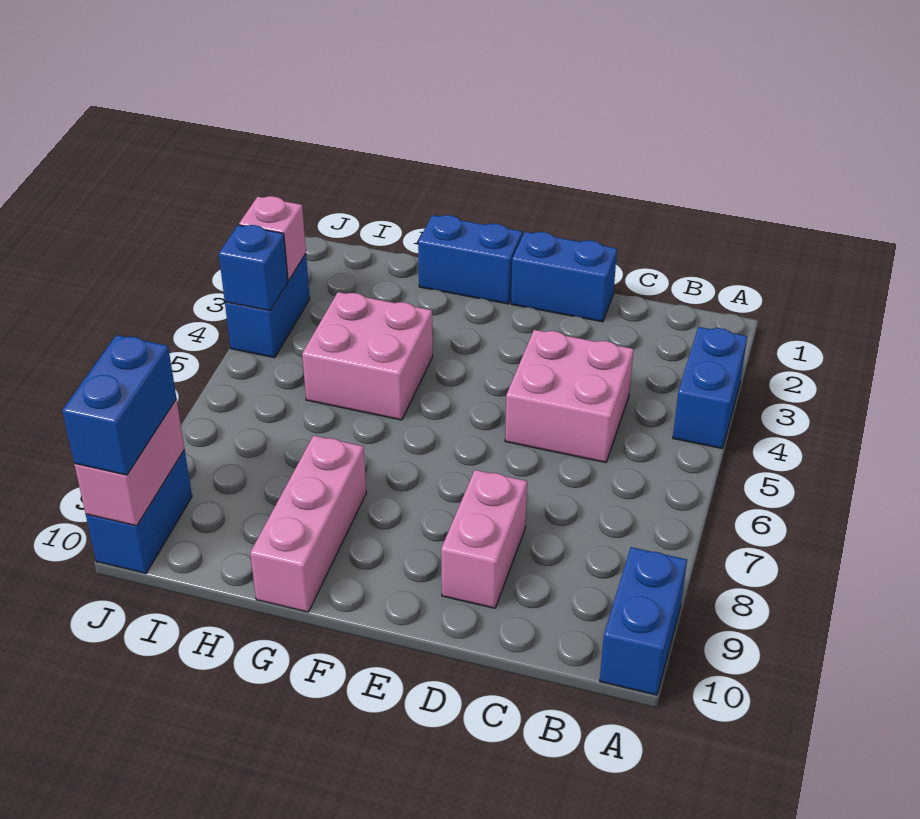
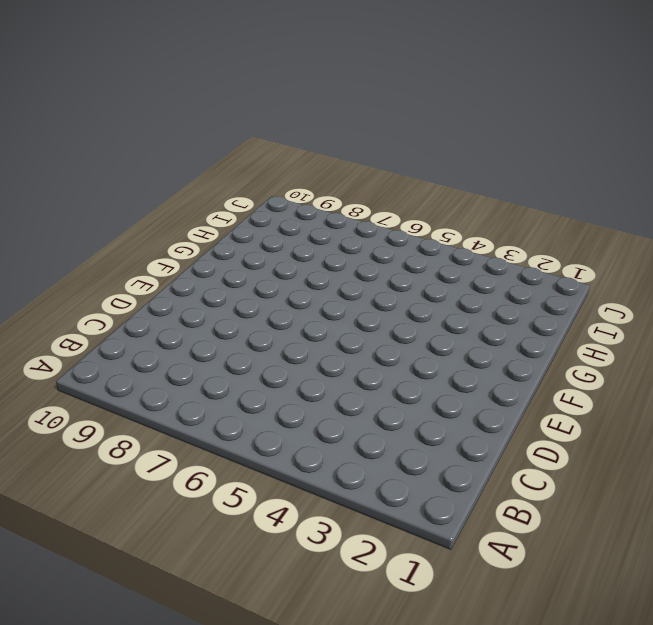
none -> blue brick A3:A4 level 1
none -> blue brick A9:A10 level 1
none -> pink brick C4:D5 level 1

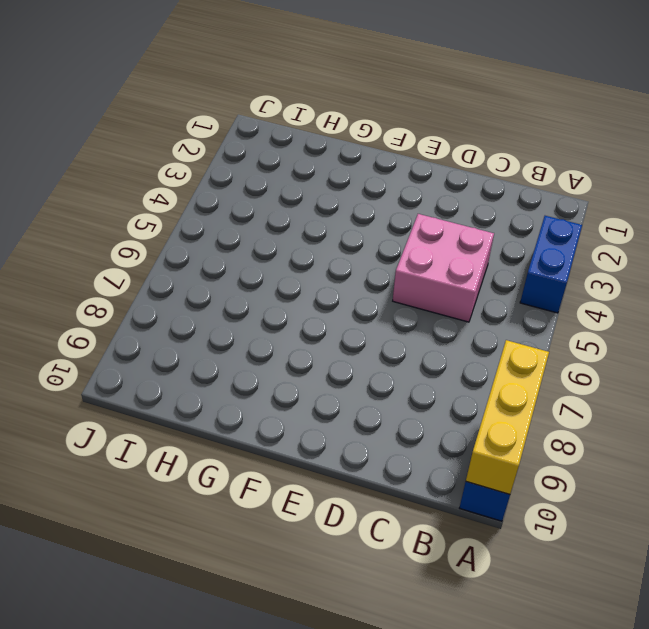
yellow brick A8:A10 level 2 -> none
none -> blue brick D1:E1 level 1
none -> pink brick D8:D9 level 1
none -> blue brick F1:G1 level 1

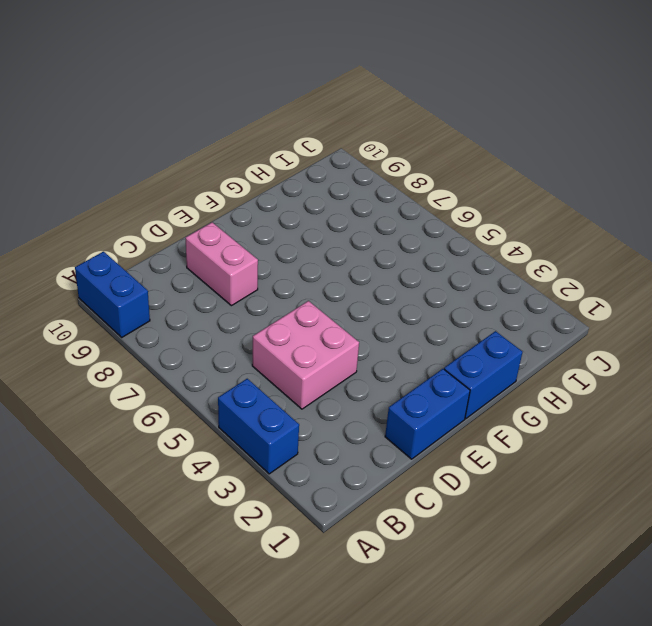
none -> pink brick G4:H5 level 1
none -> pink brick G8:G10 level 1
none -> blue brick J3:J4 level 1

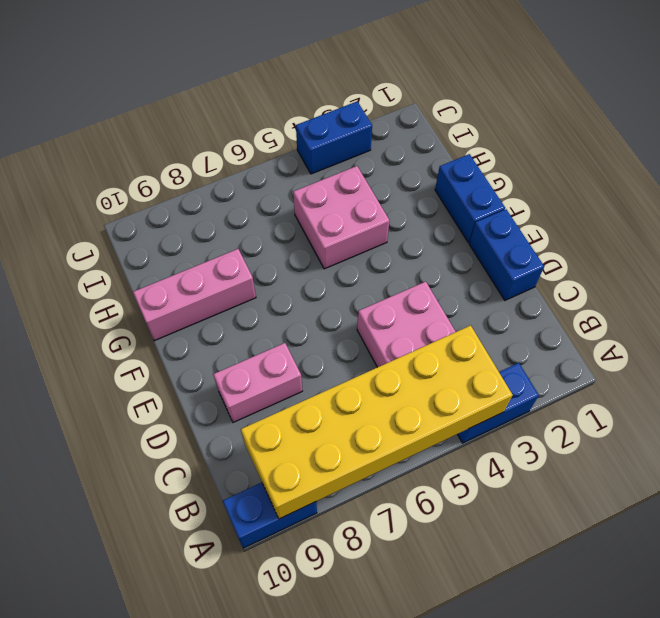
yellow brick A4:B9 level 2 -> none
none -> blue brick J9:J10 level 1
none -> pink brick J3 level 2
none -> blue brick J4 level 2

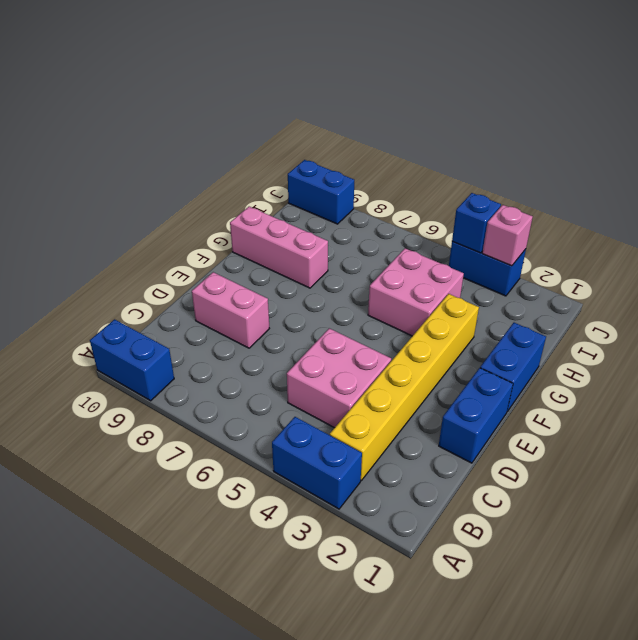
yellow brick B3:G3 level 1 -> none
none -> pink brick J9:J10 level 2
none -> blue brick J9:J10 level 3

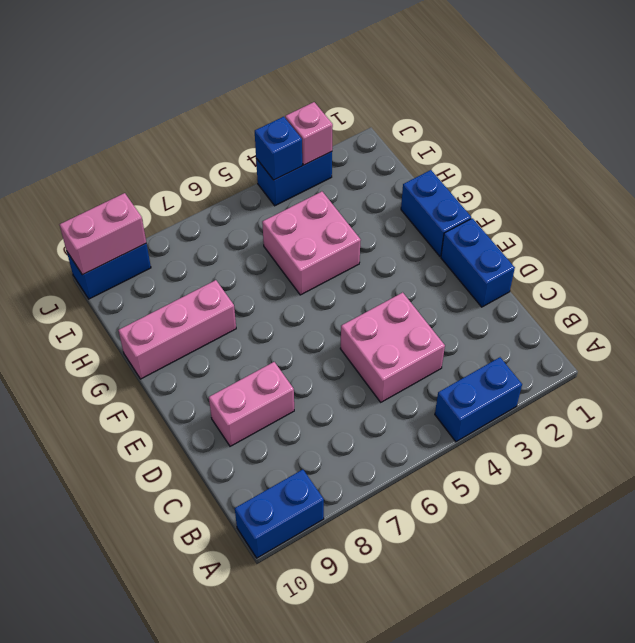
none -> blue brick J9:J10 level 3

